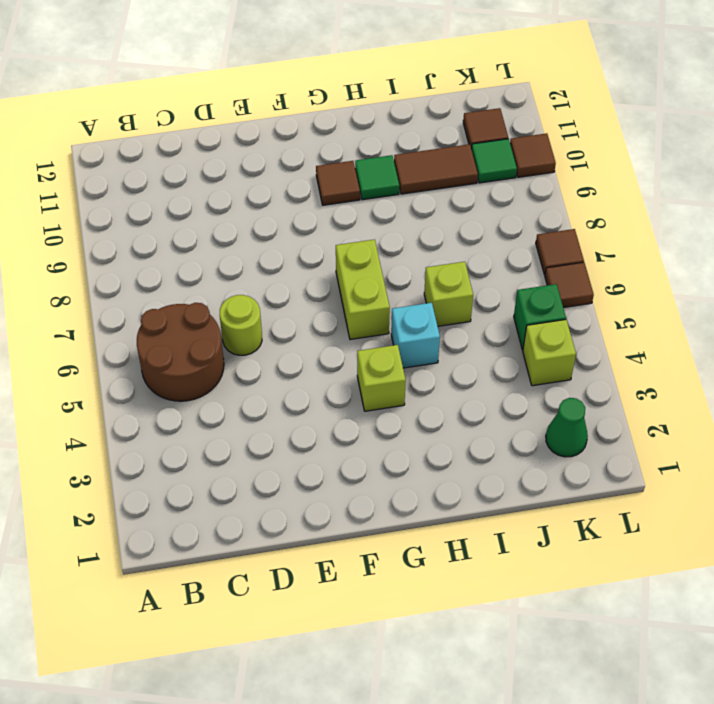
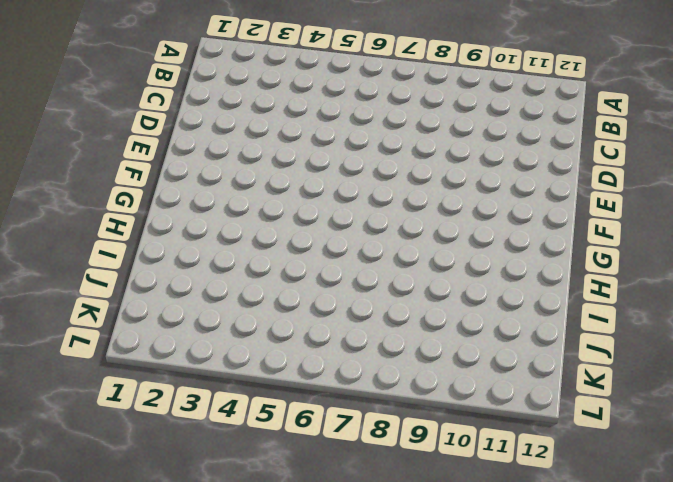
none -> brown round brick B5:C6 level 1
none -> lime round brick D6 level 1
none -> lime brick G4 level 1

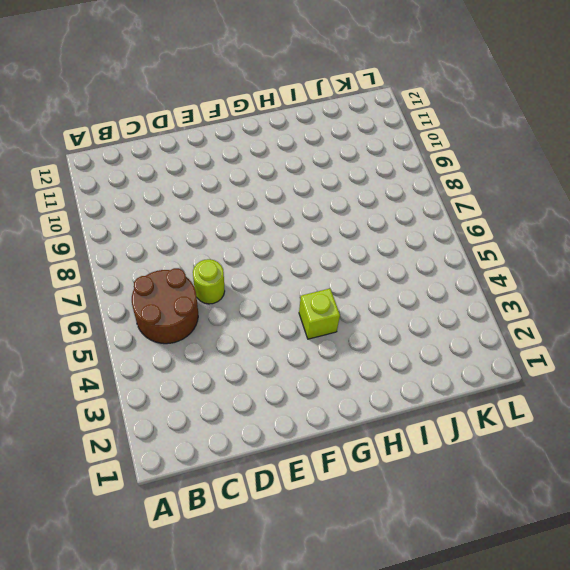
none -> lime brick G6:G7 level 1
none -> brown tile G10 level 1
none -> cyan brick H5 level 1

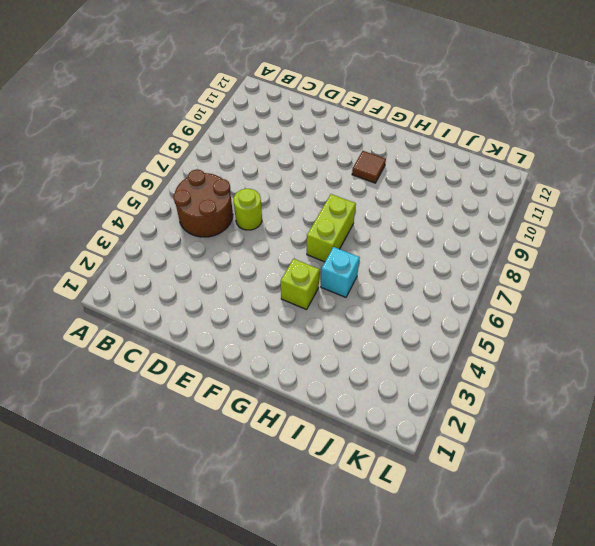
none -> green tile H10 level 1
none -> lime brick I6 level 1
none -> brown tile I10:J10 level 1

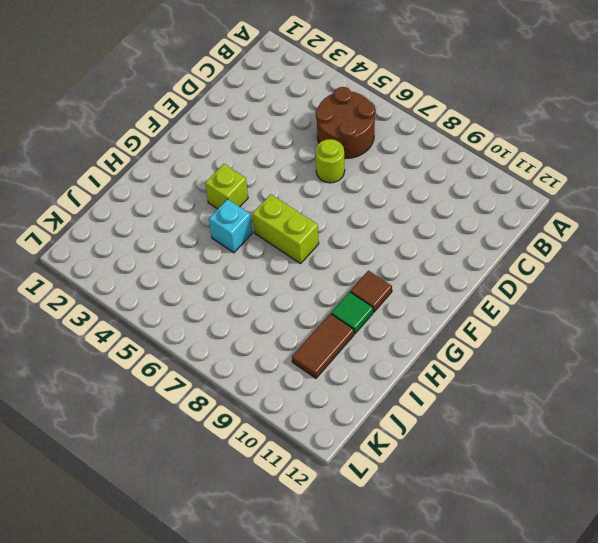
none -> lime brick I6 level 1
none -> green cone K2 level 1
none -> lime brick K4 level 1

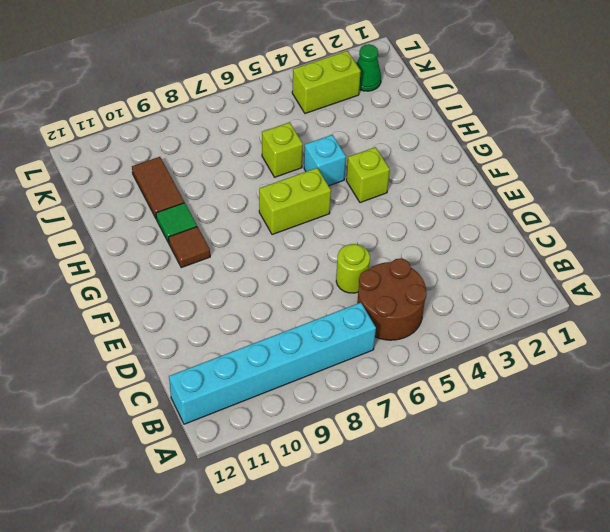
cyan brick B7:B12 level 1 -> none
lime brick K3:K4 level 1 -> lime brick K4 level 1
none -> green brick K5 level 1
none -> green tile K10 level 1
none -> brown tile K11 level 1

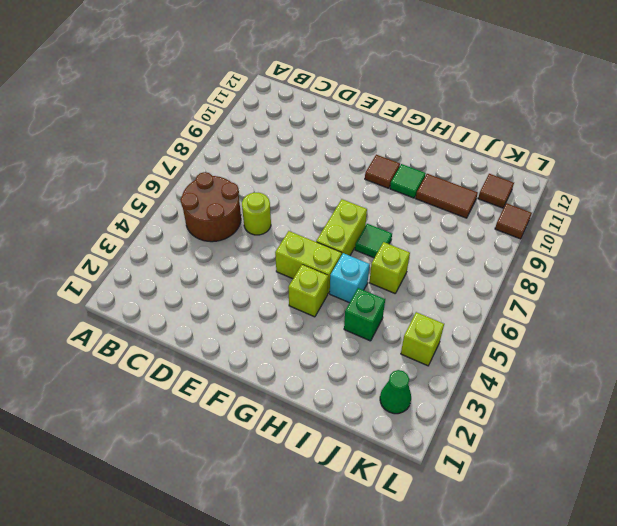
lime brick F5:G5 level 1 -> none
green tile H7 level 1 -> green tile K10 level 1
green brick I4 level 1 -> green brick K5 level 1
none -> brown tile L6 level 1
none -> brown tile L7 level 1

